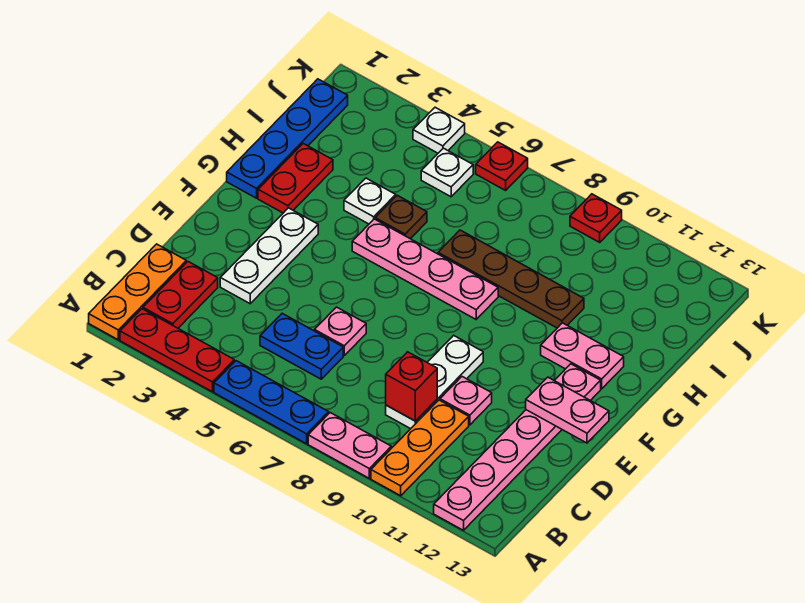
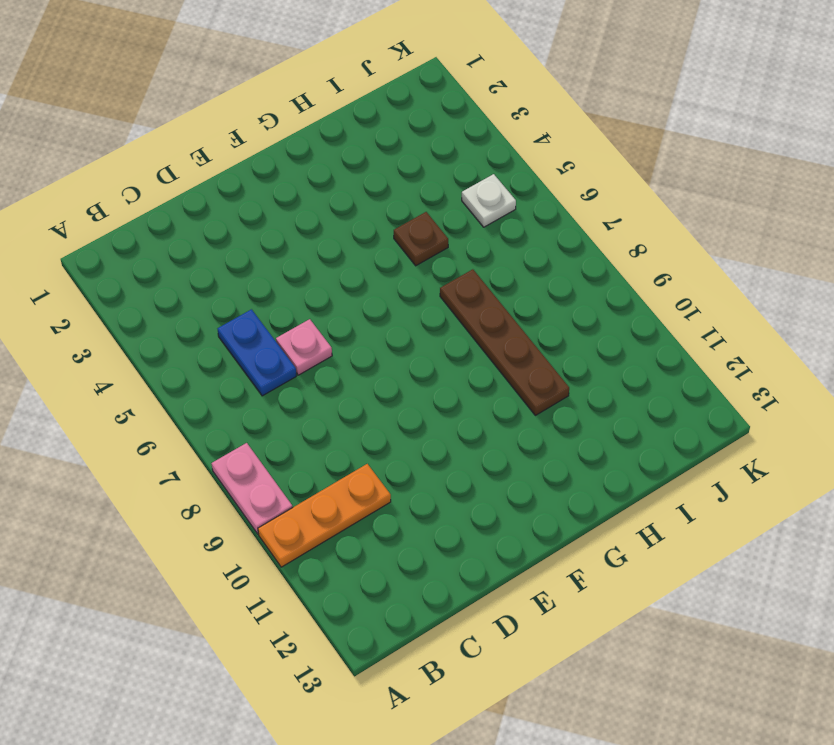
none -> orange plate A1:C1 level 1
none -> red plate A2:A4 level 1
none -> blue plate A5:A7 level 1

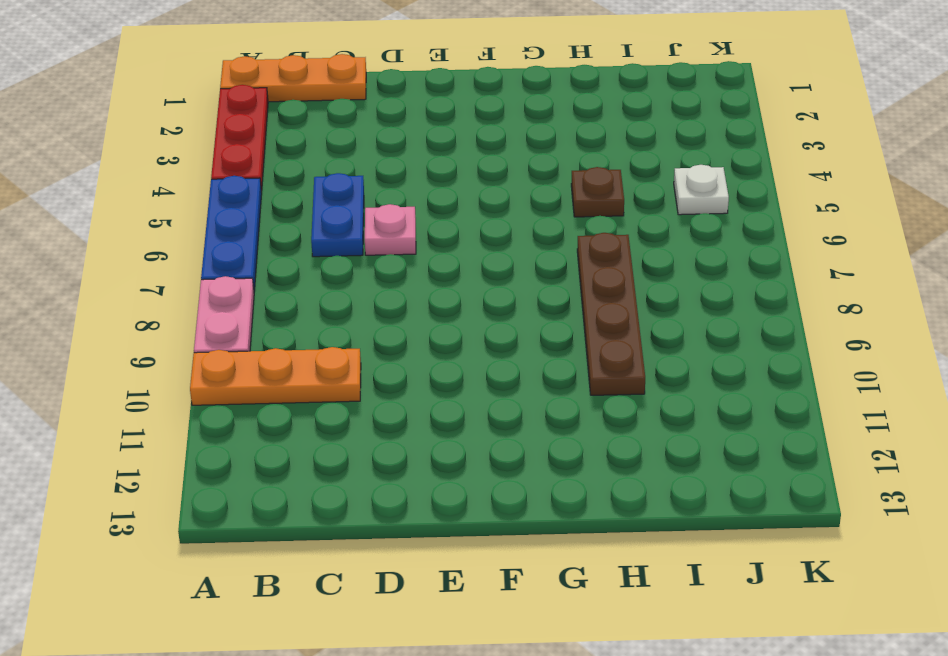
none -> pink plate A12:F12 level 1
none -> red plate B2:C2 level 1
none -> white plate C9:E9 level 1

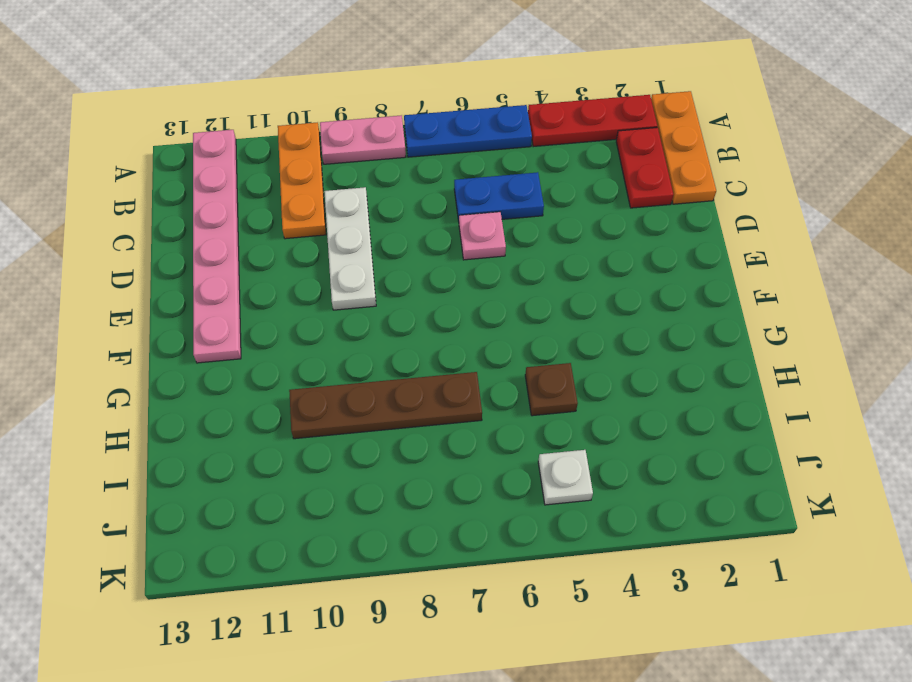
none -> white plate D3:F3 level 1
none -> pink plate D10 level 1
none -> blue plate G1:J1 level 1

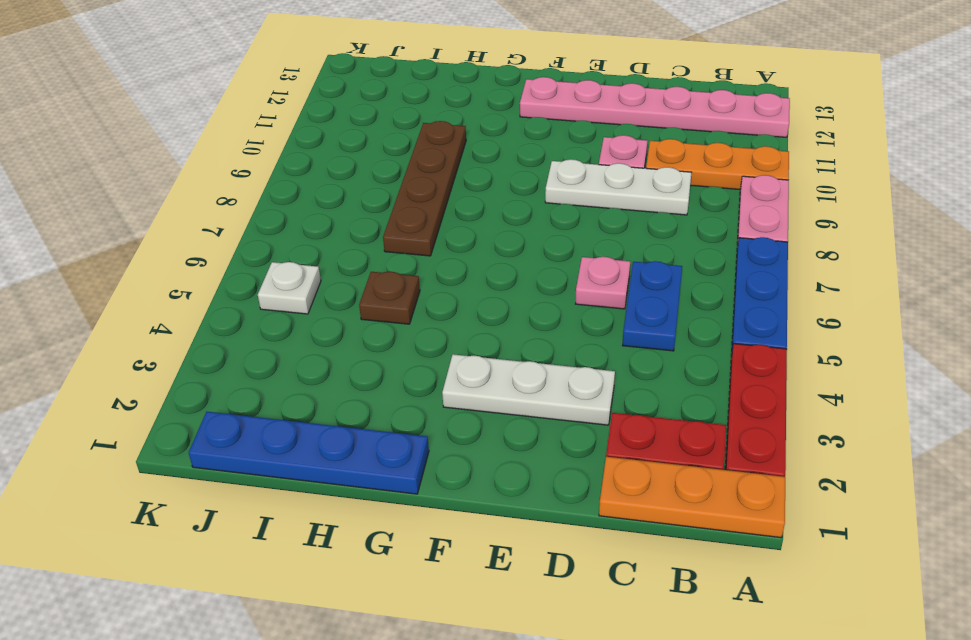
none -> red plate G2:H2 level 1
none -> pink plate G5:G8 level 1
none -> pink plate G11:G12 level 1

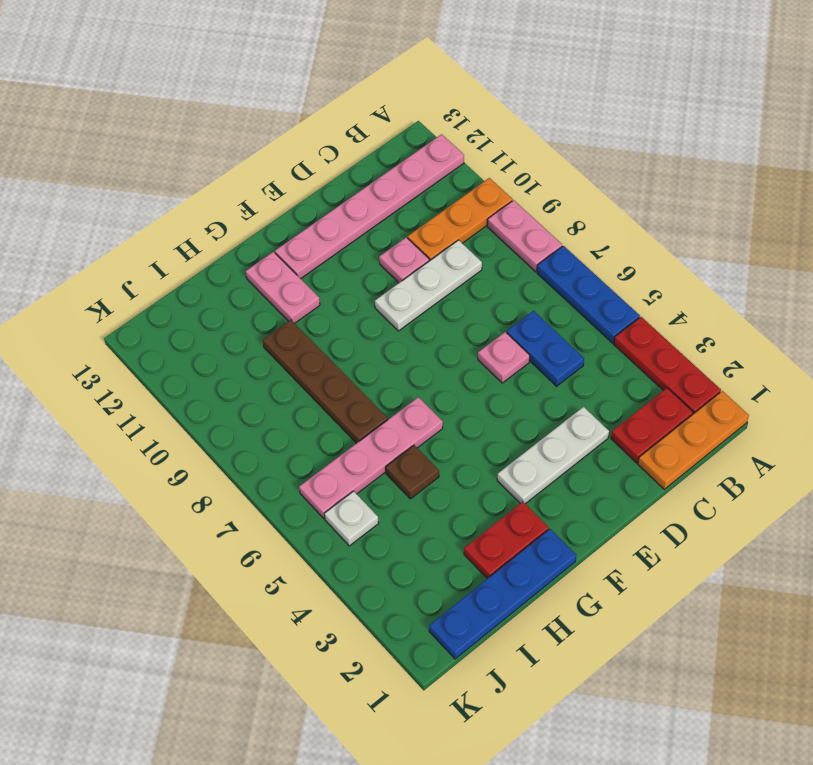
pink plate G6:J6 level 1 -> pink plate G5:G8 level 1
none -> white plate H4 level 1
none -> white plate K4 level 1
none -> red plate K6 level 1

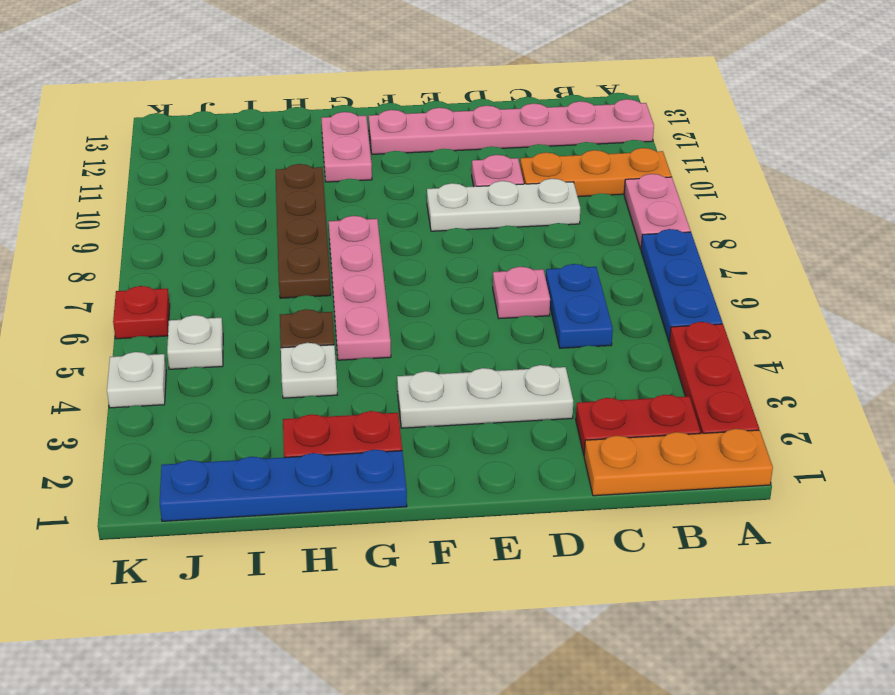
none -> red plate K9 level 1
none -> red brick C9 level 2
none -> pink plate E12:E13 level 2

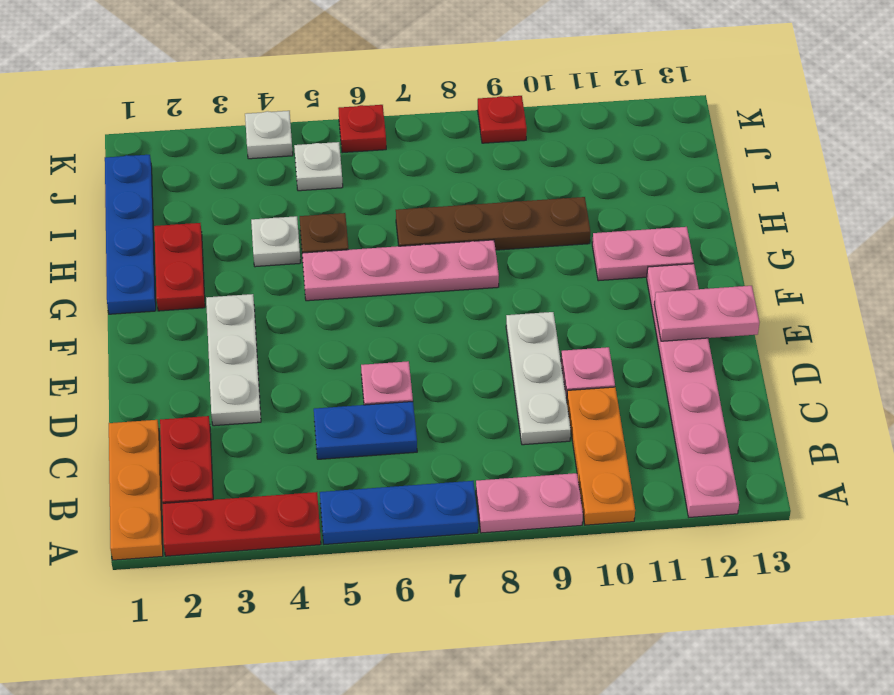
none -> red brick C9 level 2

